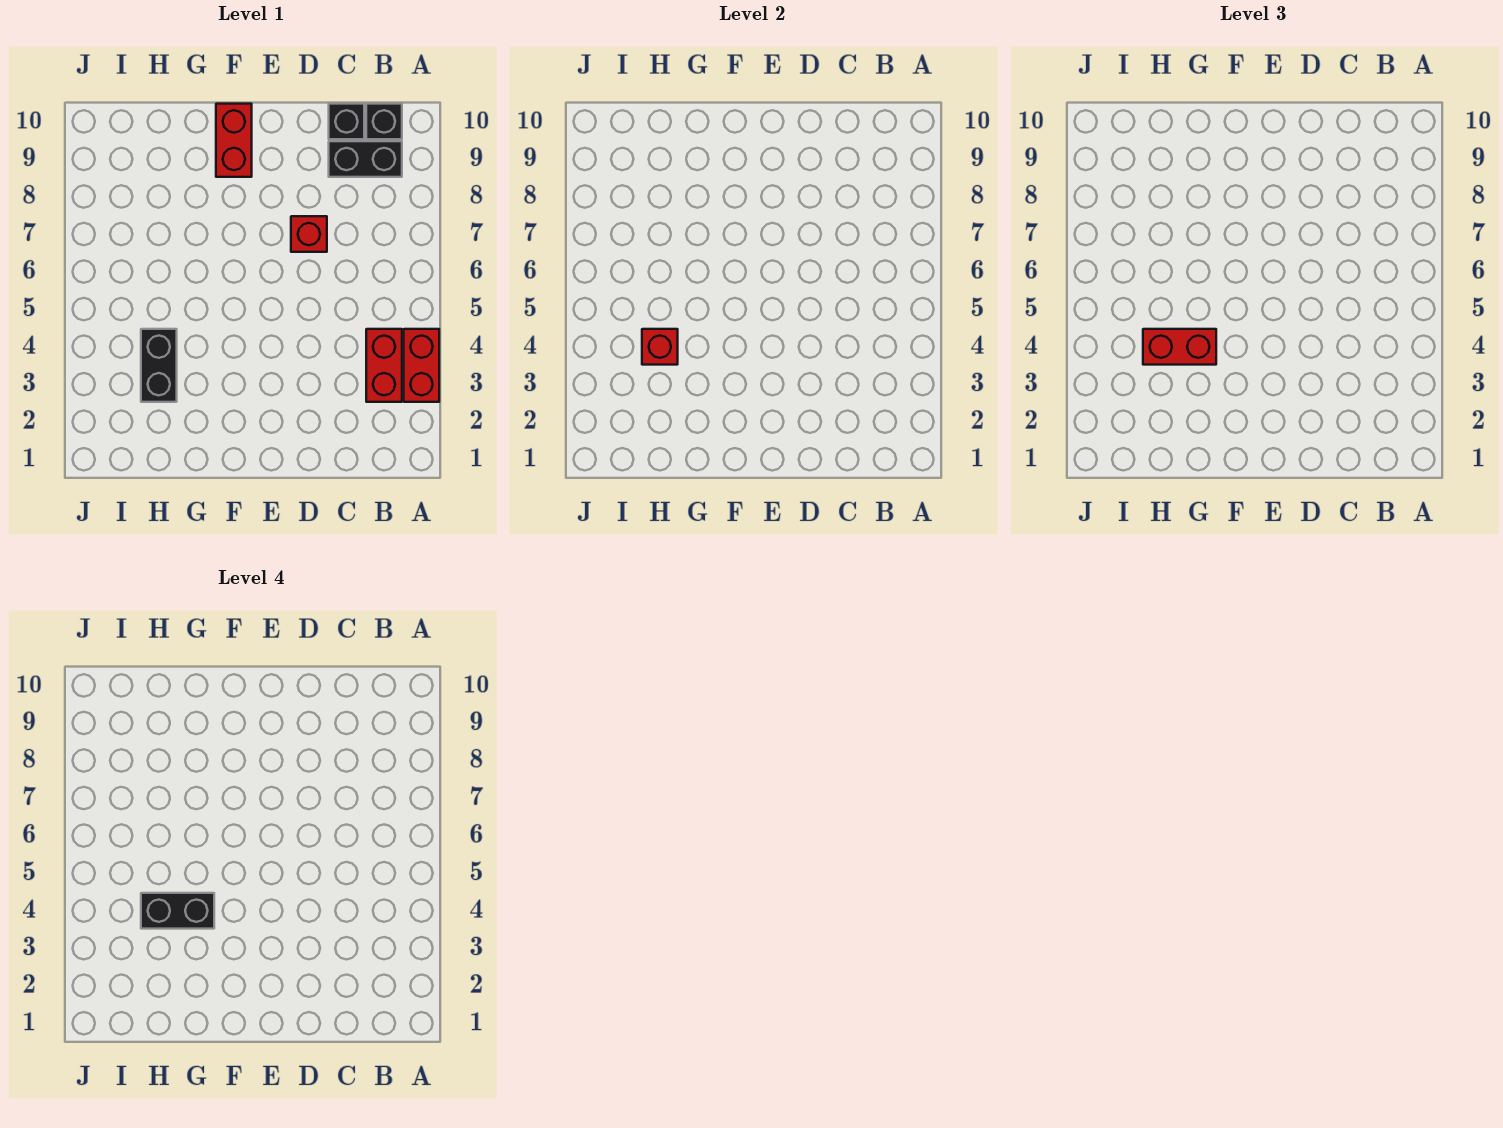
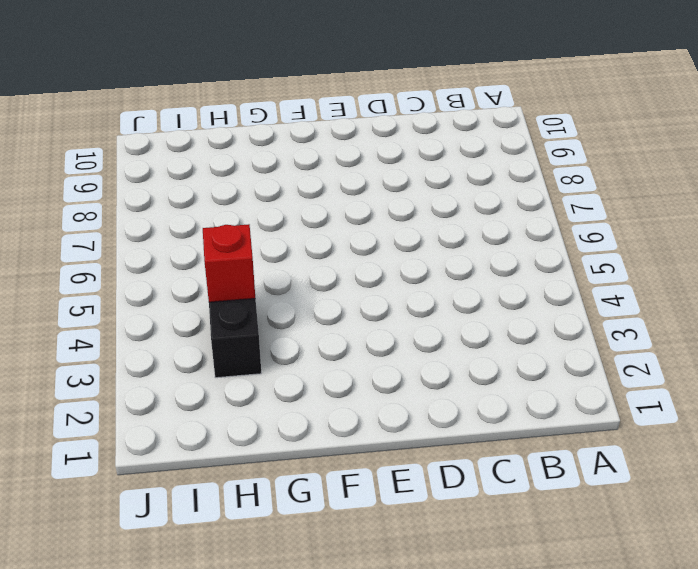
none -> red brick A3:A4 level 1
none -> red brick B3:B4 level 1

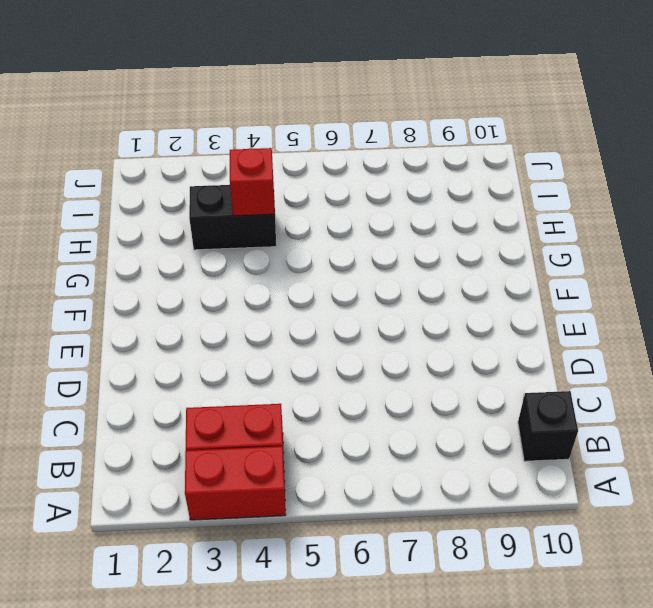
none -> black brick B9:C9 level 1
none -> black brick C10 level 1

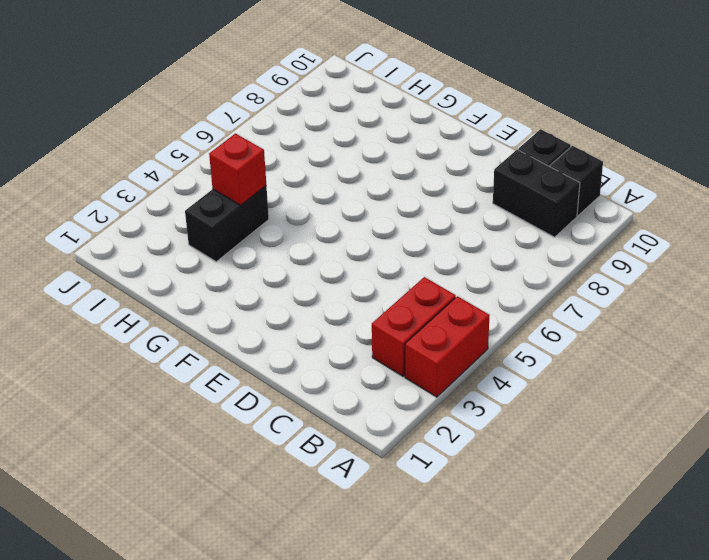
none -> red brick D7 level 1
none -> red brick F9:F10 level 1

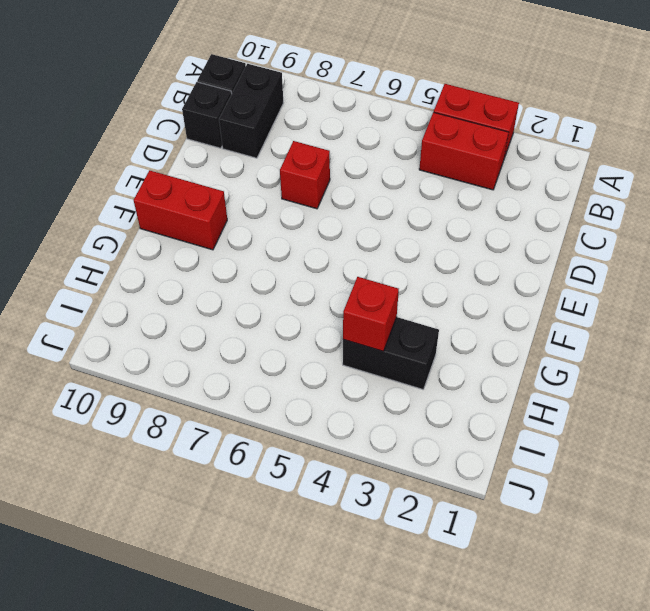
none -> red brick G4:H4 level 3
none -> black brick G4:H4 level 4

